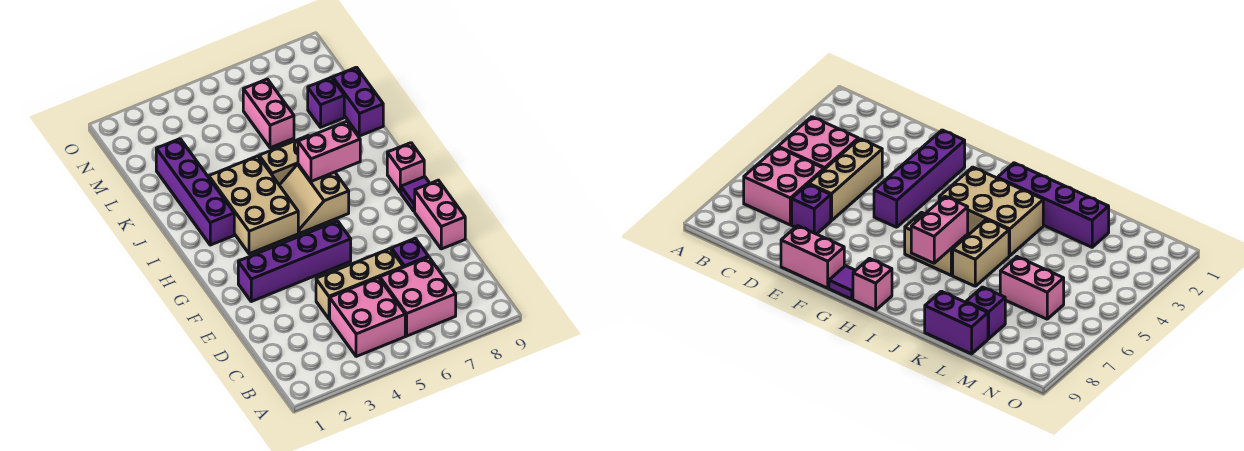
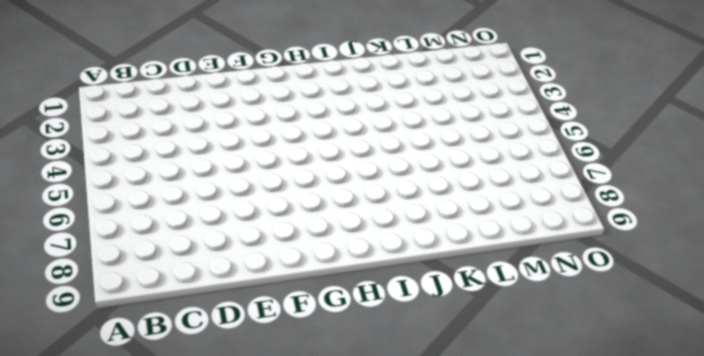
none -> pink brick B4:C5 level 1
none -> pink brick B6:C7 level 1
none -> tan brick D4:D6 level 1

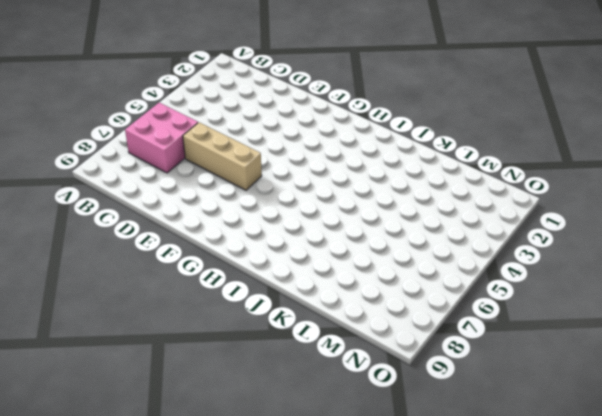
tan brick D6:F6 level 1 -> tan brick D4:D6 level 1
none -> pink brick B4:C5 level 1
none -> purple brick D7 level 1
none -> pink brick E9:F9 level 1

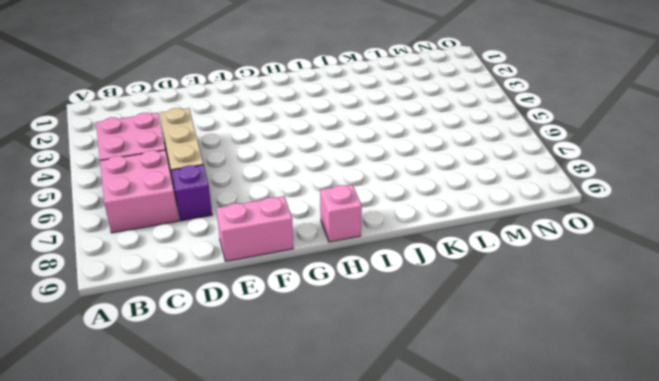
none -> purple brick F2:F5 level 1
none -> purple tile G9 level 1
none -> tan brick H3:J4 level 1

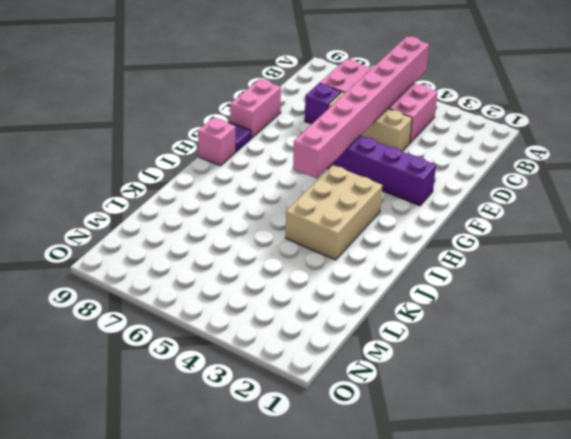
pink brick A5:H5 level 2 -> none
none -> tan slope H5:I6 level 1 top 6
none -> purple brick I2:L2 level 1
none -> tan brick J5:J6 level 1

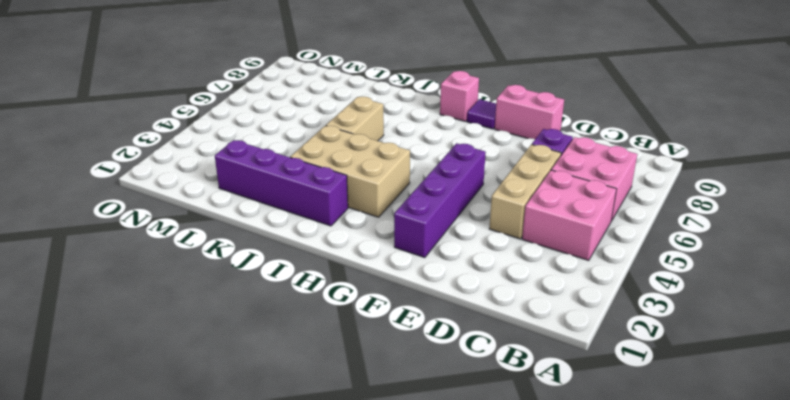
none -> tan slope H5:I6 level 1 top 6
none -> purple brick K9:L9 level 1
none -> pink brick L6:M6 level 1

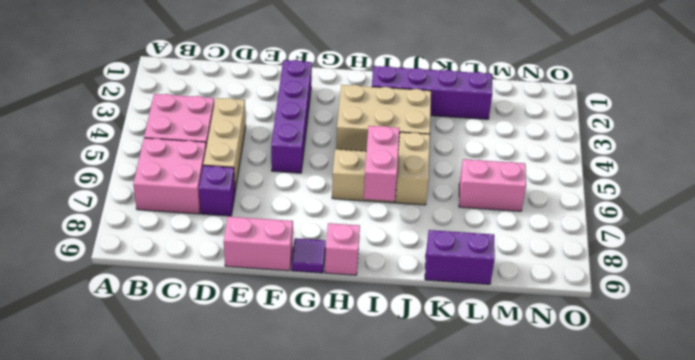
none -> purple brick L8 level 1

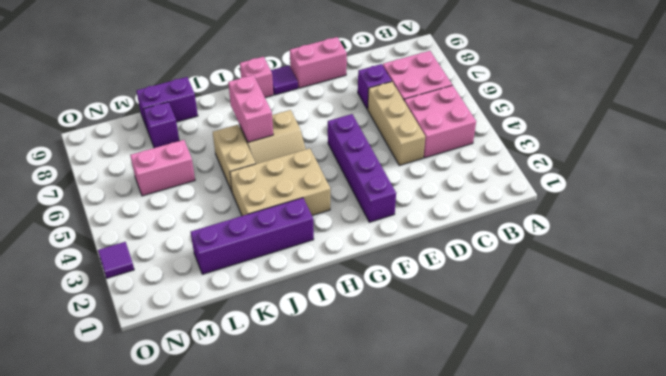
purple tile O3 level 1 -> none

